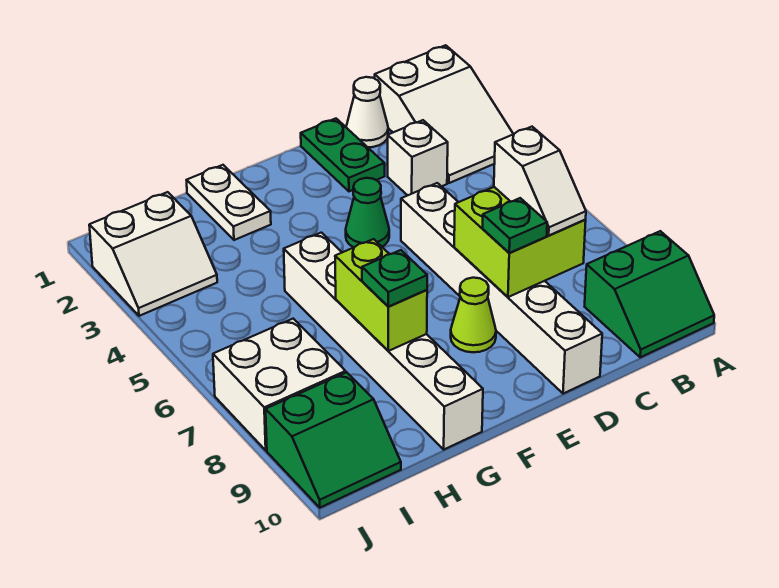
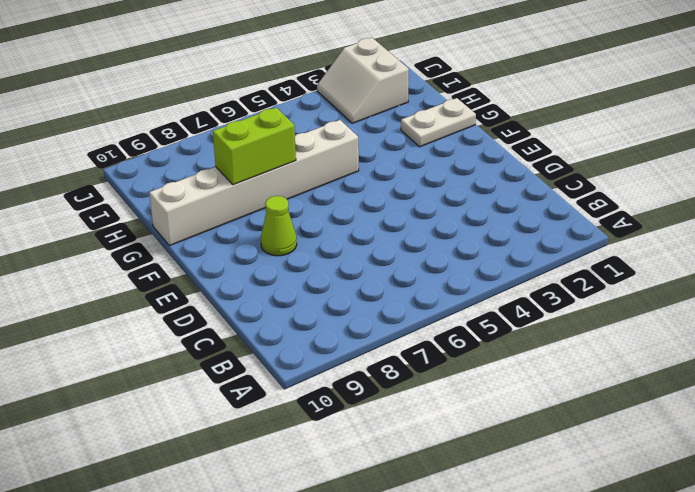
none -> white slope A1:B3 level 1 top 1
none -> green slope A9:B10 level 1 top 9
none -> white cone C1 level 1

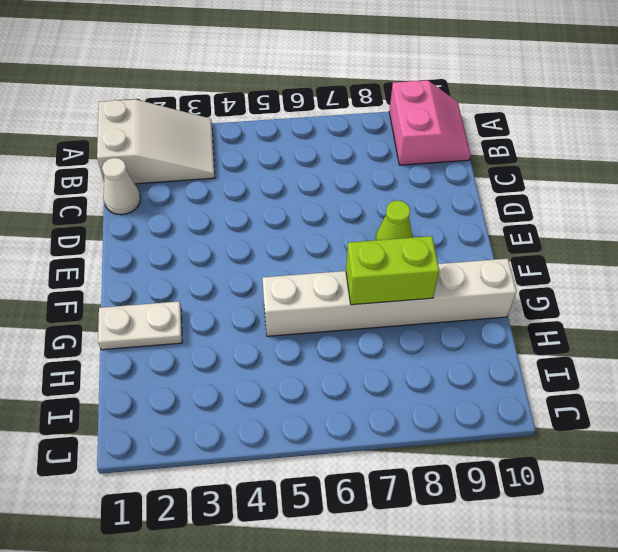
pink slope A9:B10 level 1 top 9 -> green slope A9:B10 level 1 top 9
none -> white brick C3 level 1
none -> green plate D1:D2 level 1
none -> white brick D5:D10 level 1

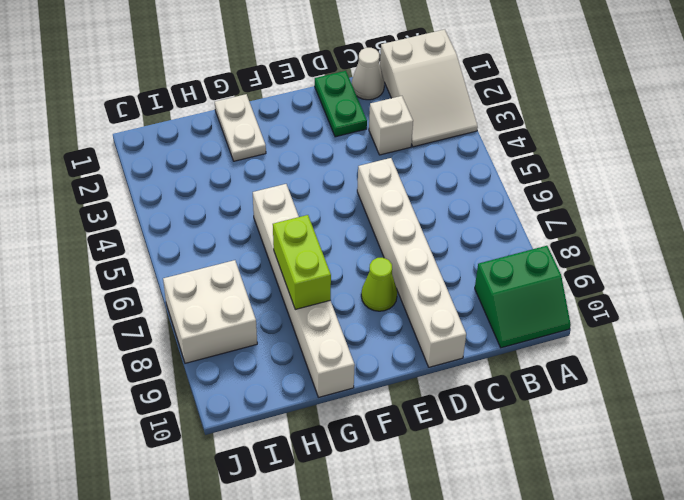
none -> green cone E4 level 1
none -> white slope I2:J3 level 1 top 2
none -> green slope I9:J10 level 1 top 9

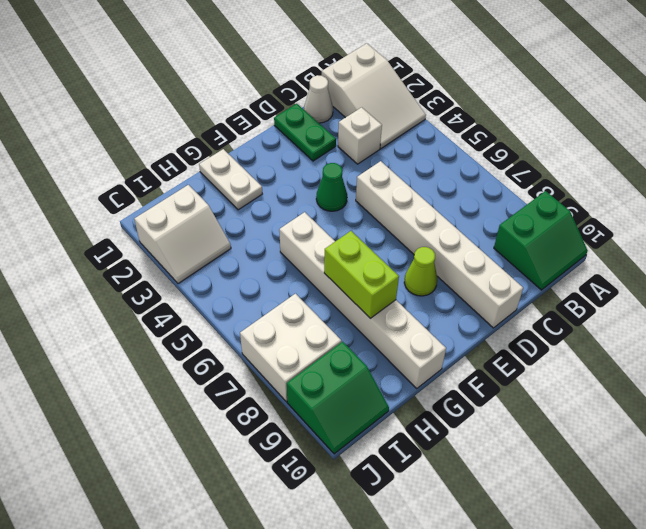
none -> lime brick C7:D8 level 2
none -> white slope C7:C8 level 3 top 7
none -> green plate D8 level 3

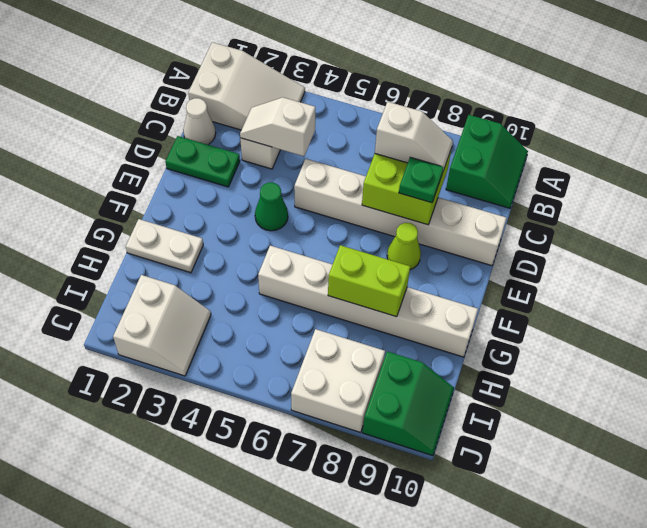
white slope C3:C4 level 2 top 4 -> none
none -> green plate G8 level 3

